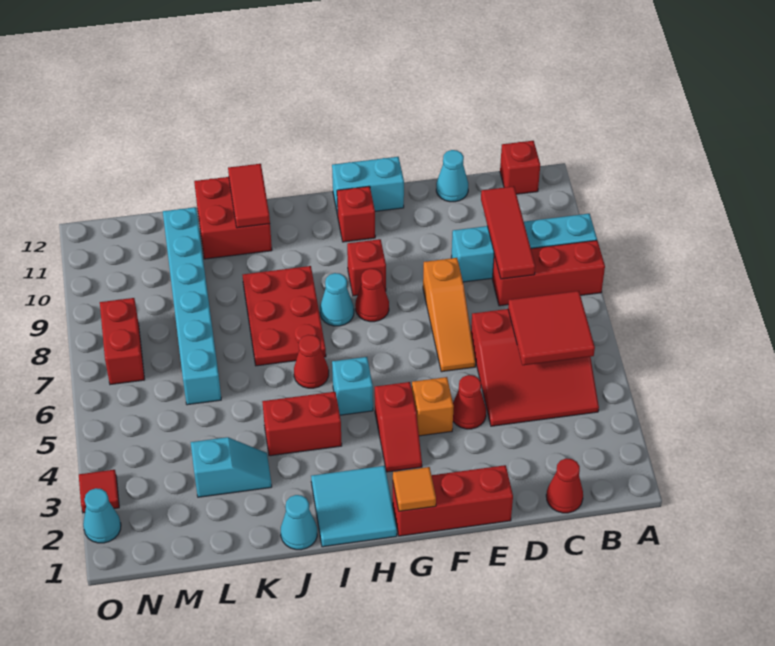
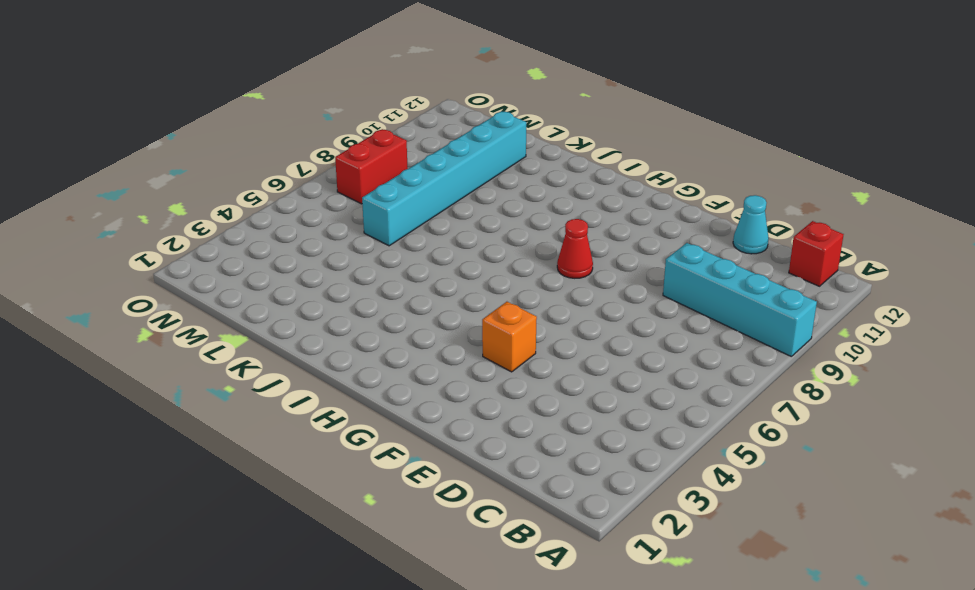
none -> red brick A8:C8 level 1
none -> red slope B4:D6 level 1 top 6
none -> red cone C1 level 1
none -> red brick E1:G1 level 1

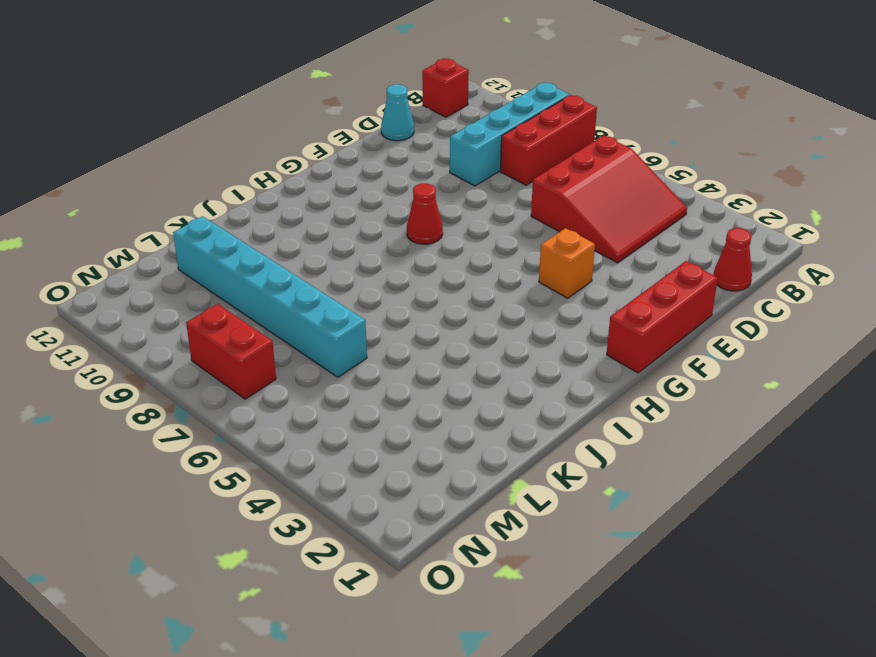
none -> red cone E4 level 1
none -> orange slope E6:E8 level 1 top 8
none -> cyan brick F12:G12 level 1
none -> red slope G3:G4 level 1 top 4

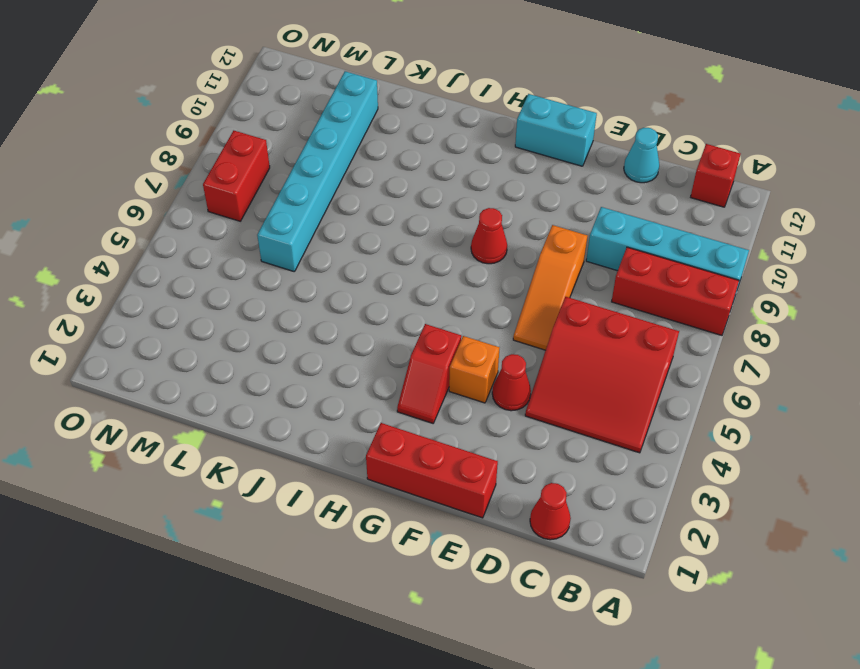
none -> red brick G9 level 1
none -> red brick G11 level 1
none -> cyan tile H1:I2 level 1
none -> cyan brick H5 level 1

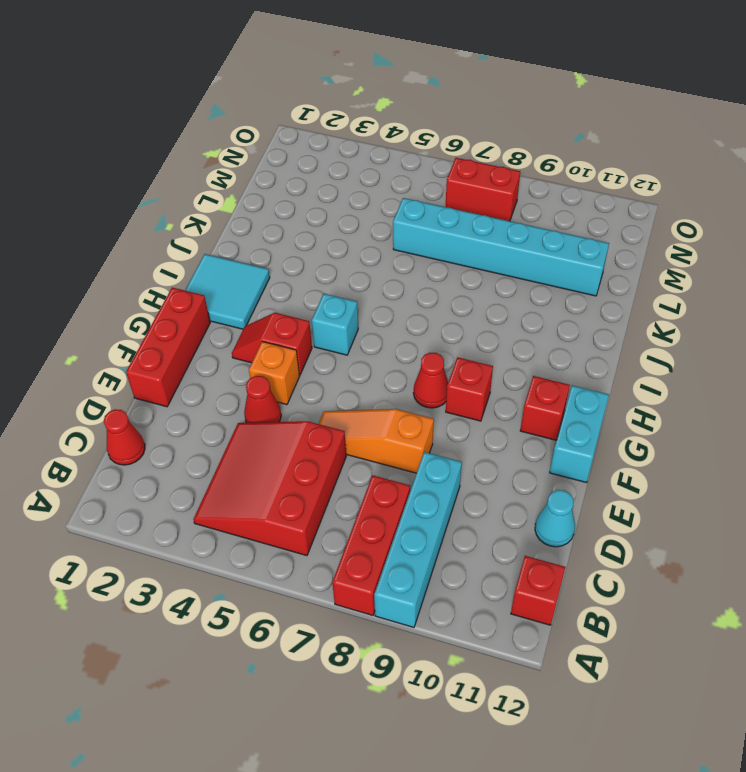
none -> cyan cone H8 level 1
none -> red brick I4:J4 level 1
none -> red cone I6 level 1
none -> red plate I7:J9 level 1

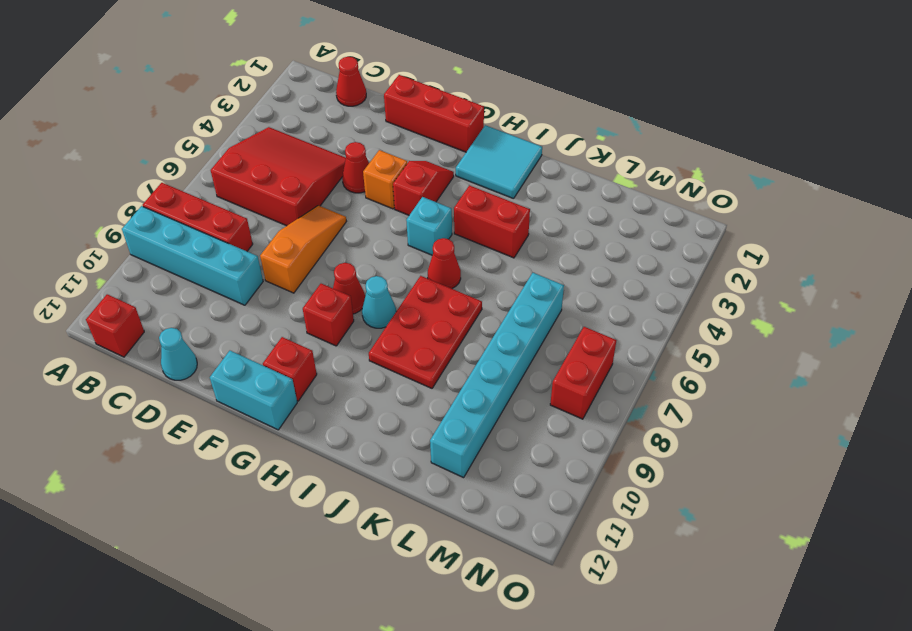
none -> cyan cone J1 level 1
none -> red brick J11:K12 level 1
none -> cyan slope K3:L3 level 1 top L
none -> cyan cone O2 level 1

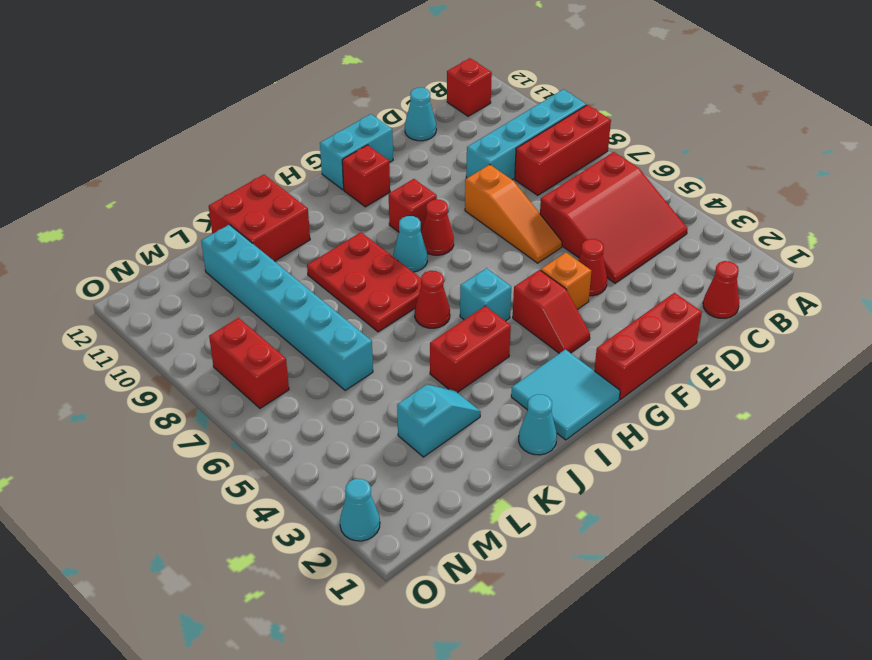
none -> red tile O3 level 1
none -> red tile B5:C6 level 2
none -> red tile C8:C10 level 2
none -> orange tile G1 level 2

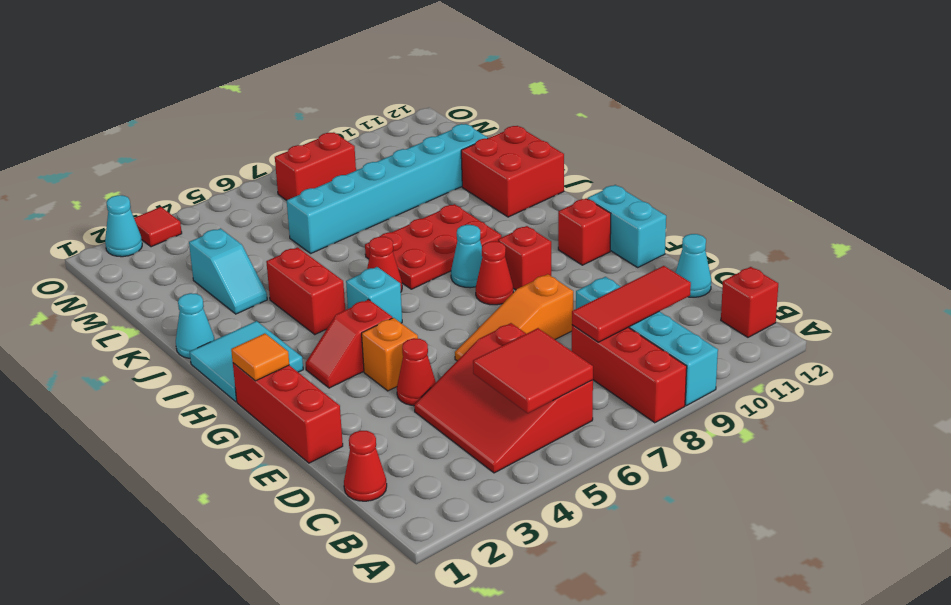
none -> red tile J11:J12 level 2

